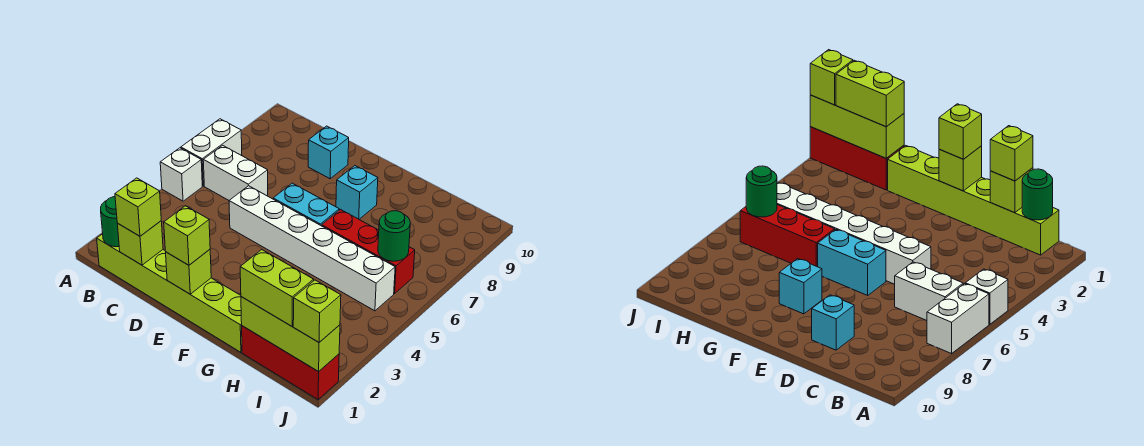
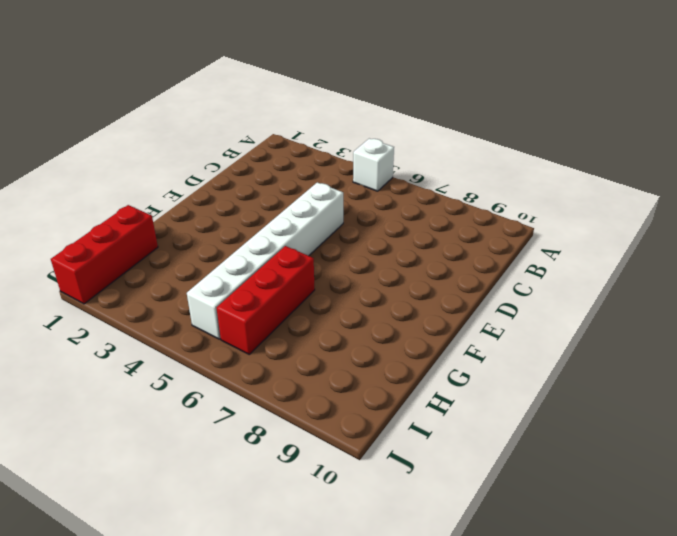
none -> white brick A6:A7 level 1
none -> lime brick B1:G1 level 1
none -> white brick B6:C6 level 1

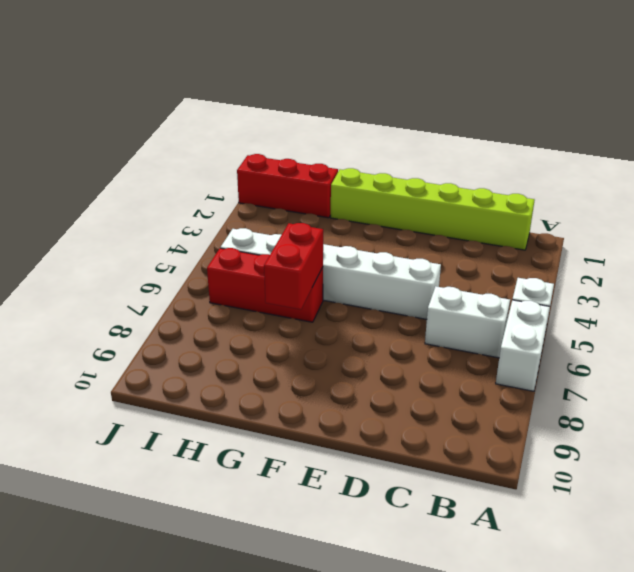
red brick G6:G7 level 2 -> none
none -> cyan brick D9 level 1
none -> cyan brick E6:F6 level 1
none -> cyan brick F8 level 1

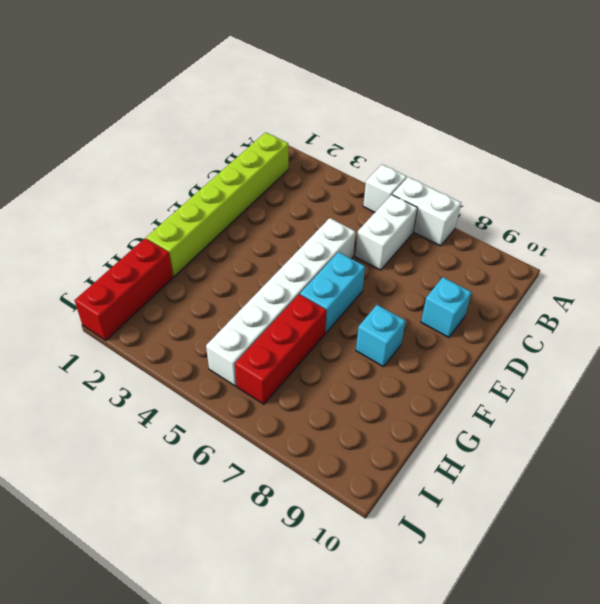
none -> green round brick B1 level 2
none -> lime brick C1 level 2
none -> lime brick E1 level 2

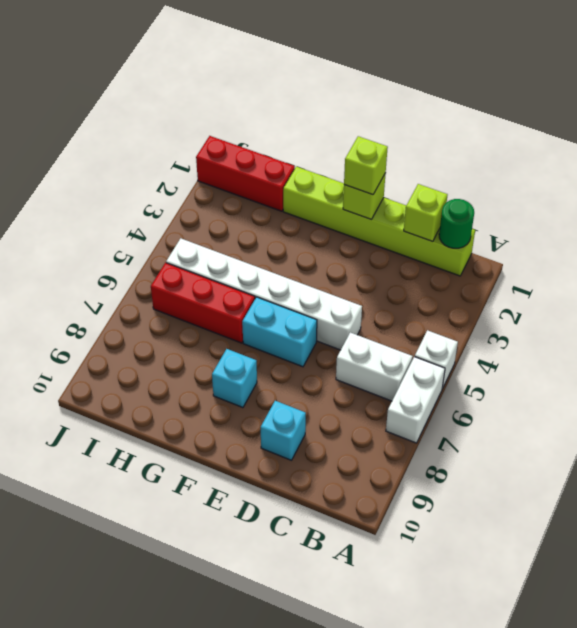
none -> lime brick H1:J1 level 2
none -> green round brick I6 level 2
none -> lime brick C1 level 3

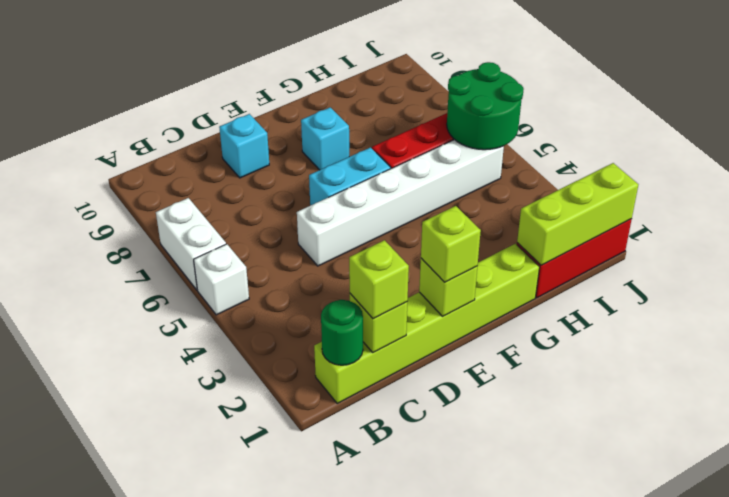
green round brick I5:J6 level 2 -> green round brick I6 level 2
none -> white brick B6:C6 level 1
none -> lime brick H1:I1 level 3
none -> lime brick J1 level 3

